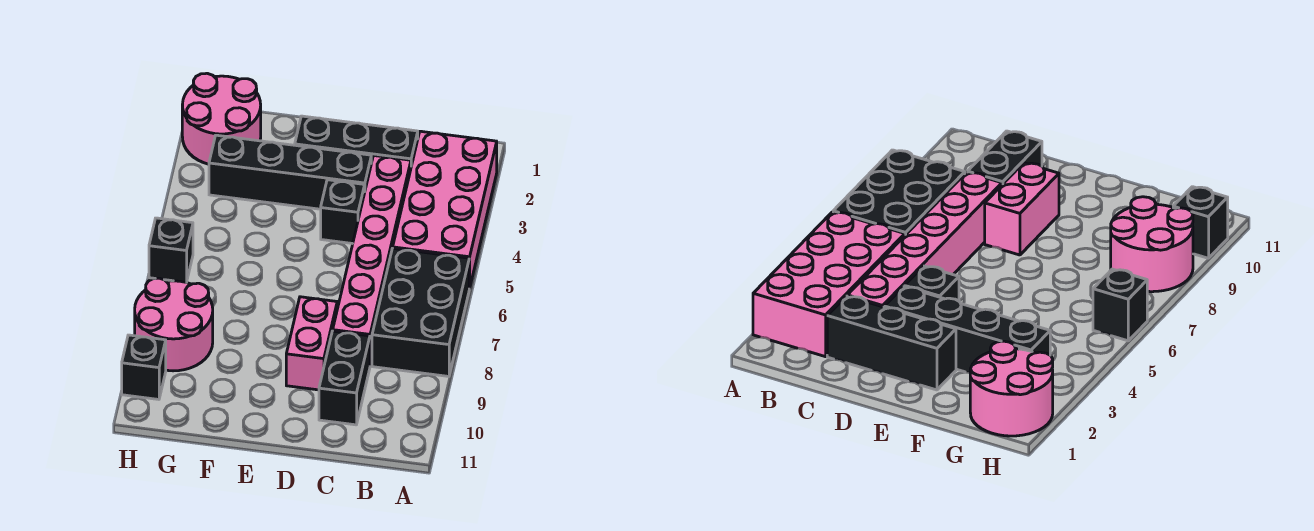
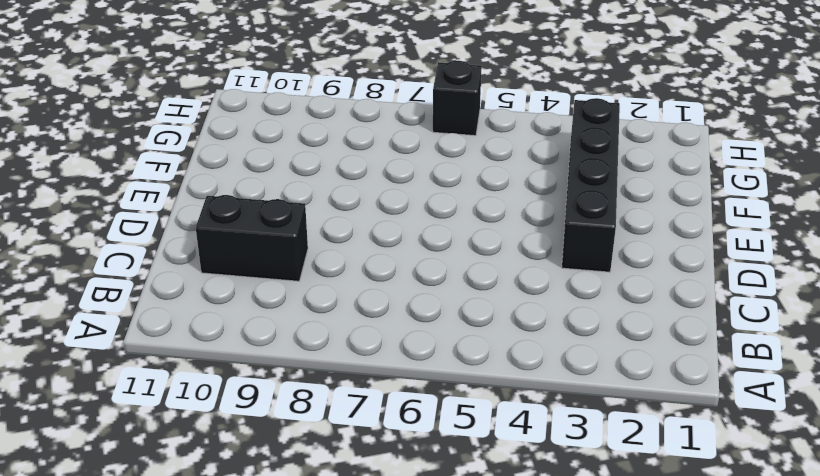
none -> pink brick A2:B5 level 1
none -> black brick A6:B8 level 1
none -> black brick C2:E2 level 1

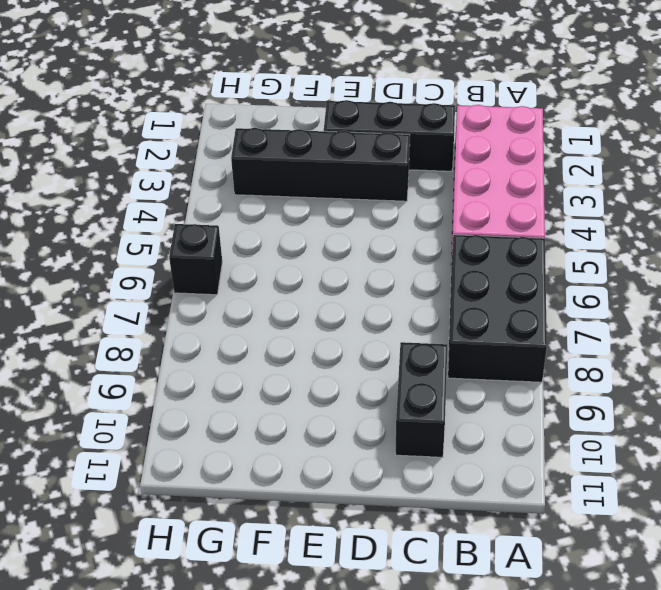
none -> pink brick C3:C8 level 1
none -> black brick D4 level 1
none -> pink brick D8:D9 level 1

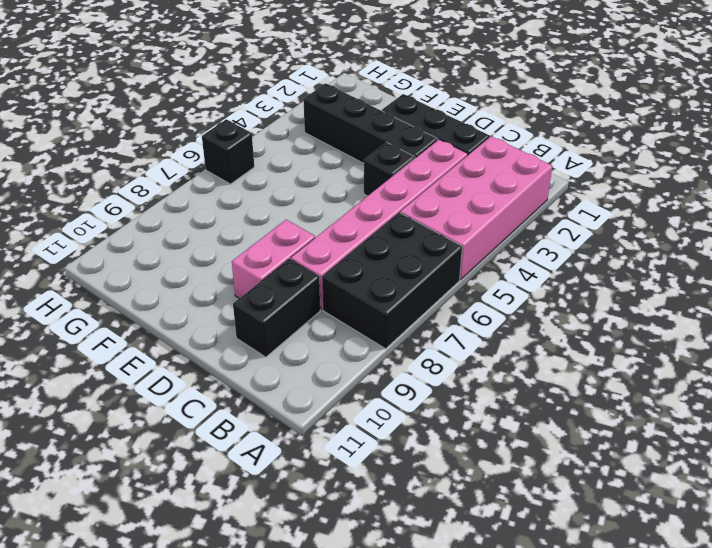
none -> pink round brick G1:H2 level 1
none -> pink round brick G8:H9 level 1
none -> black brick H10 level 1

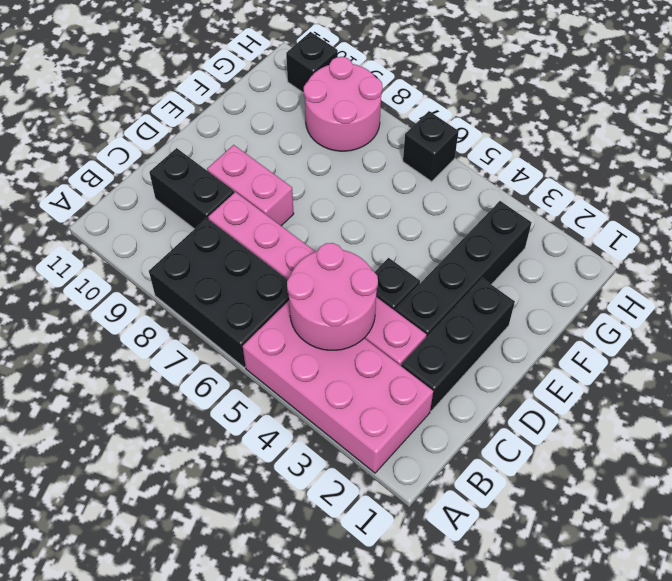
pink round brick B4:C5 level 2 -> pink round brick G1:H2 level 1

